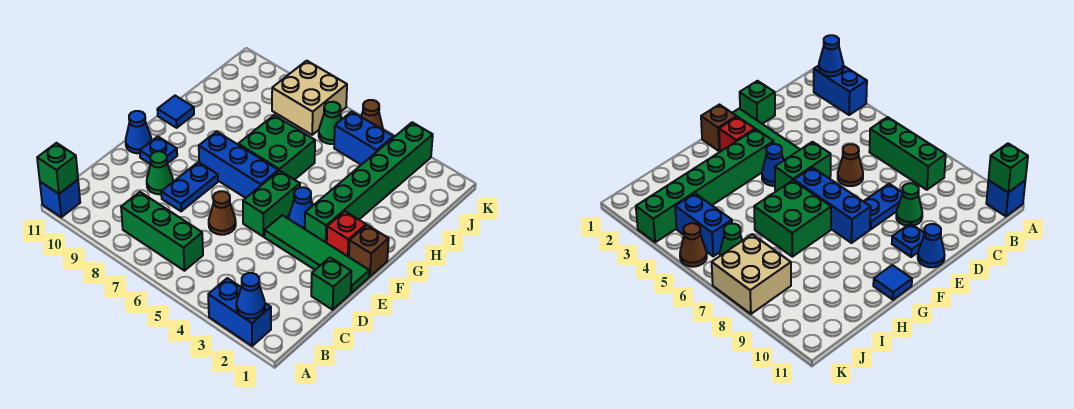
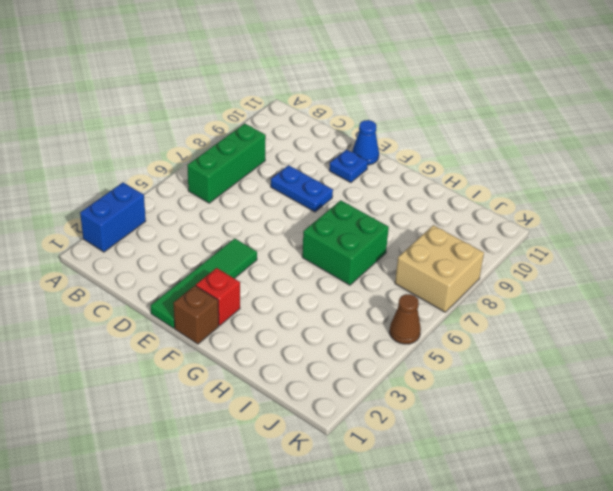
none -> blue brick A11 level 1
none -> green brick D1 level 1
none -> brown cone D6 level 1

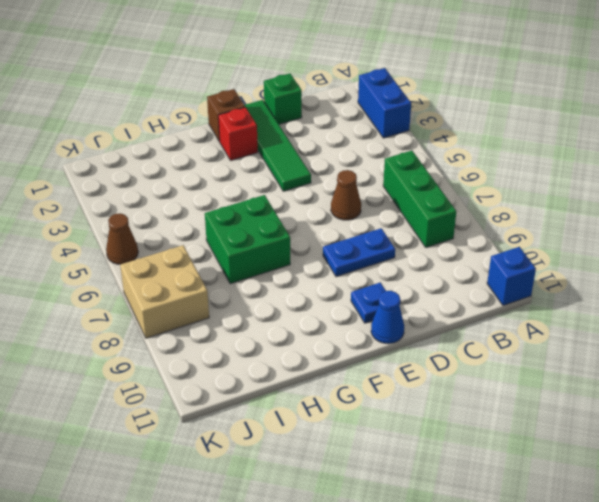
none -> green cone D9 level 1
none -> green brick E5:F5 level 1
none -> green brick F3:K3 level 1

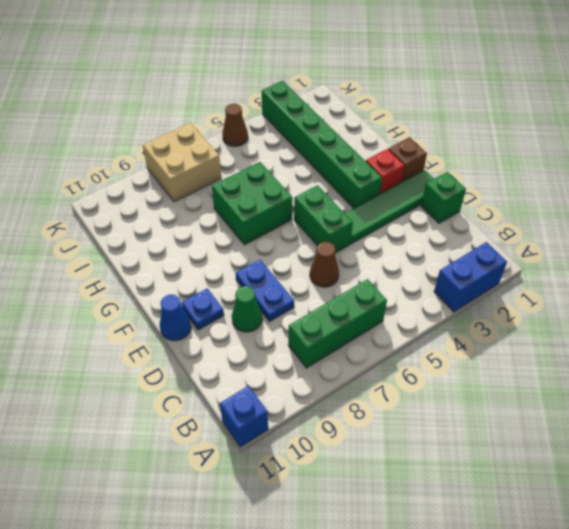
none -> blue cone F4 level 1
none -> blue brick F6:F8 level 1
none -> blue tile G11 level 1

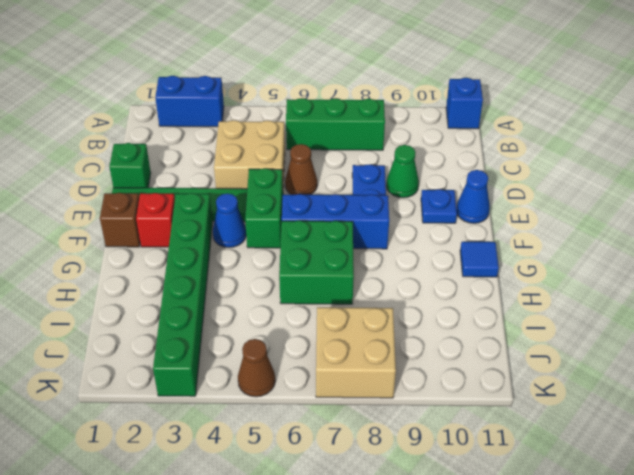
tan brick C4:D5 level 1 -> none
none -> blue brick J4:J5 level 1
none -> green cone J6 level 1
none -> blue cone A2 level 2

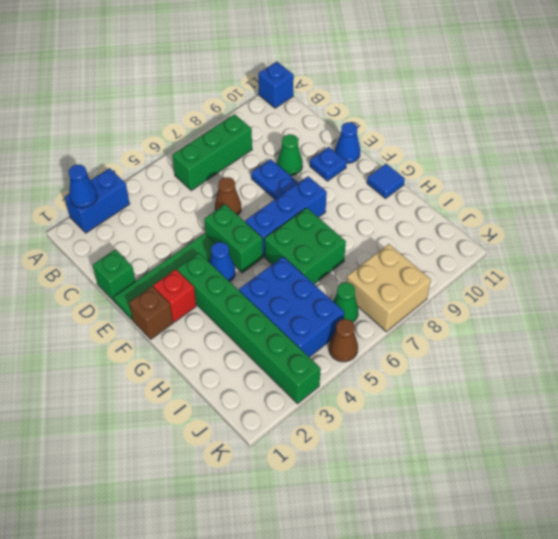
blue brick H4:J5 level 1 -> blue brick J4:J5 level 1
none -> green brick A11 level 2

